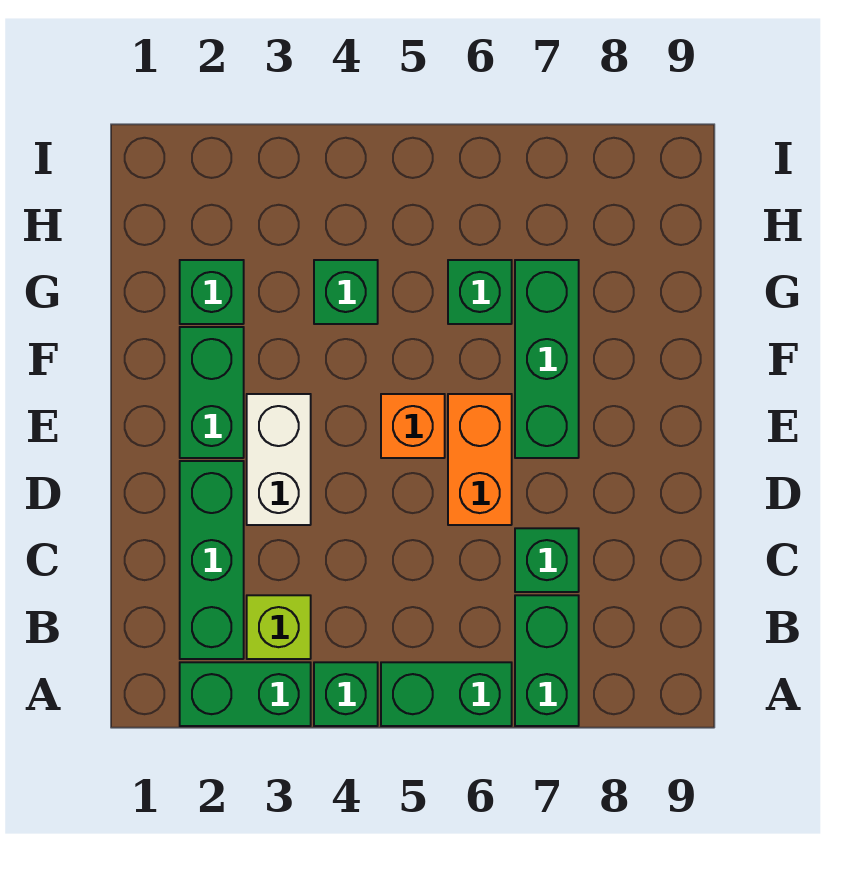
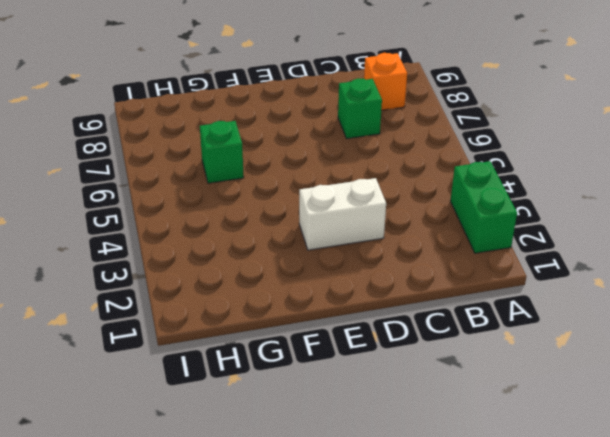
orange brick B8 level 1 -> orange brick E5 level 1
none -> green brick A4 level 1
none -> green brick A5:A6 level 1
none -> green brick A7:B7 level 1

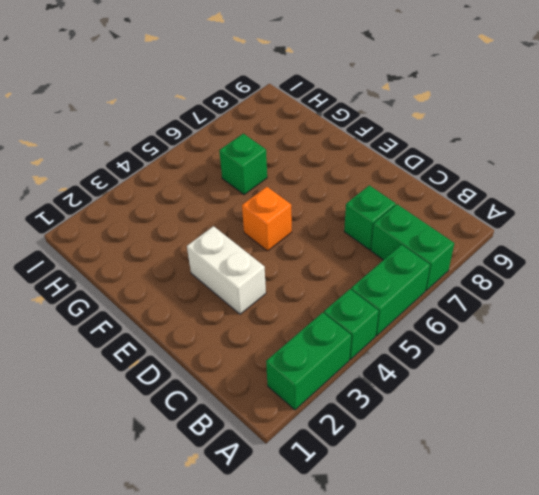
none -> green brick B2:D2 level 1
none -> lime brick B3 level 1
none -> orange brick D6:E6 level 1

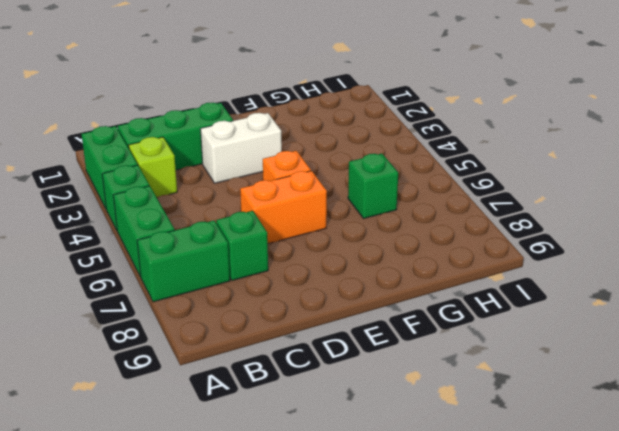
none -> green brick E2:F2 level 1
none -> green brick E7:G7 level 1
none -> green brick G2 level 1

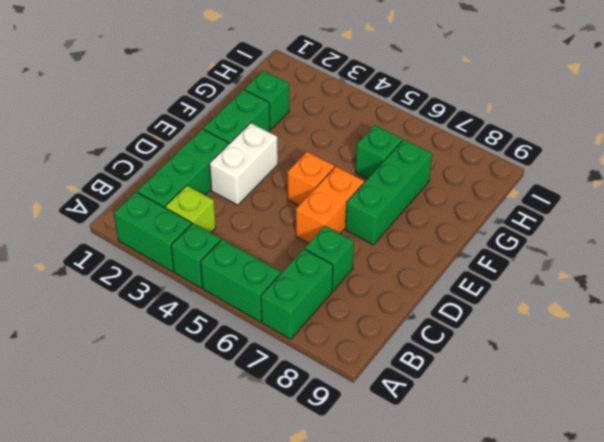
none -> green brick G4 level 1

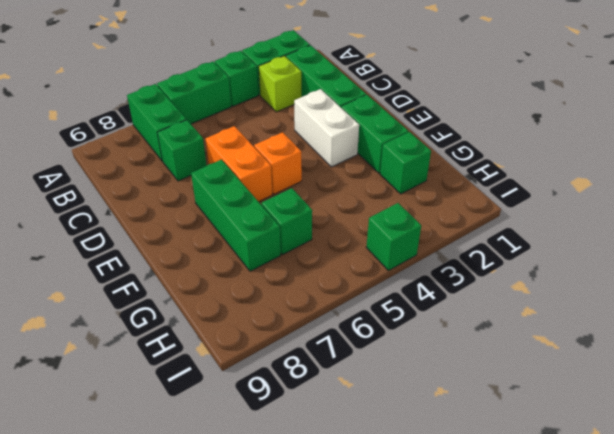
green brick I4 level 1 -> green brick G4 level 1

